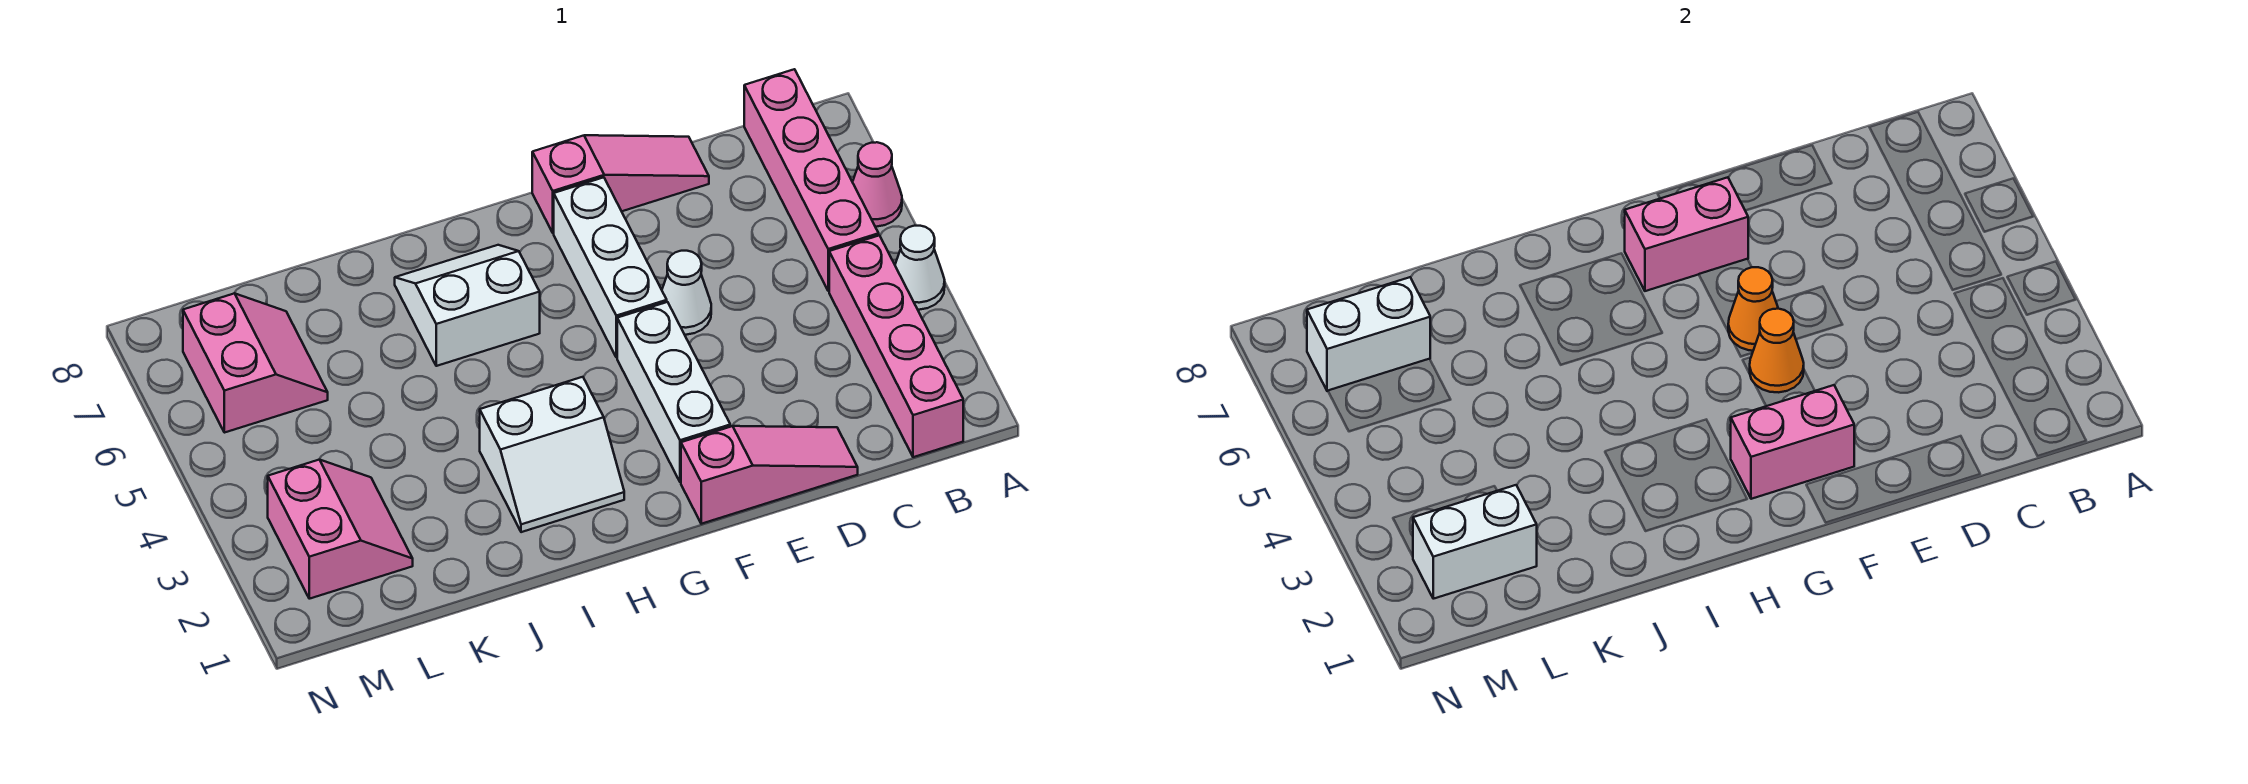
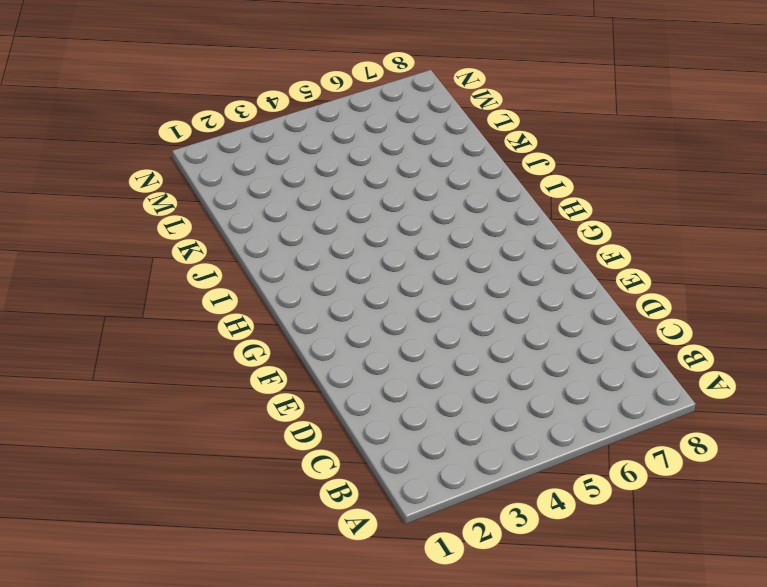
none -> white cone A4 level 1
none -> pink cone A6 level 1
none -> pink brick B1:B4 level 1

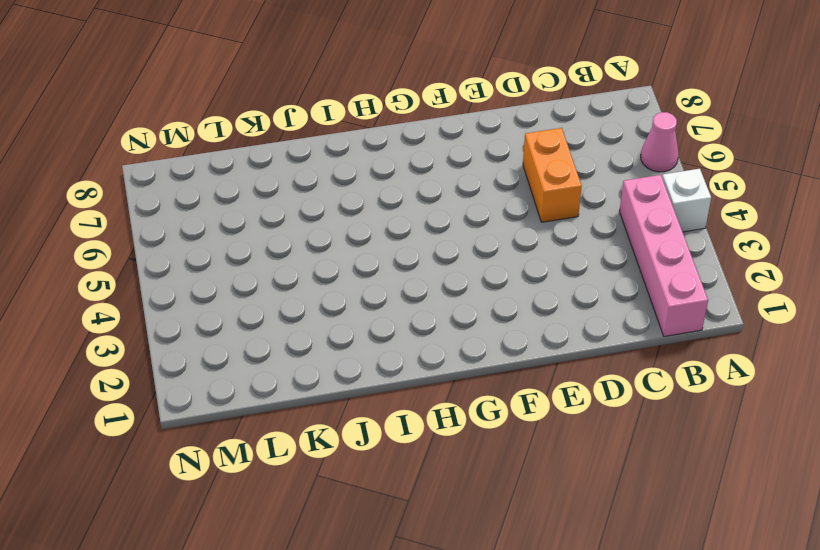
white brick A4 level 1 -> white cone A4 level 1
orange brick D5:D6 level 1 -> none
none -> pink brick B5:B8 level 1
none -> pink slope D1:F1 level 1 top F
none -> pink slope D8:F8 level 1 top F

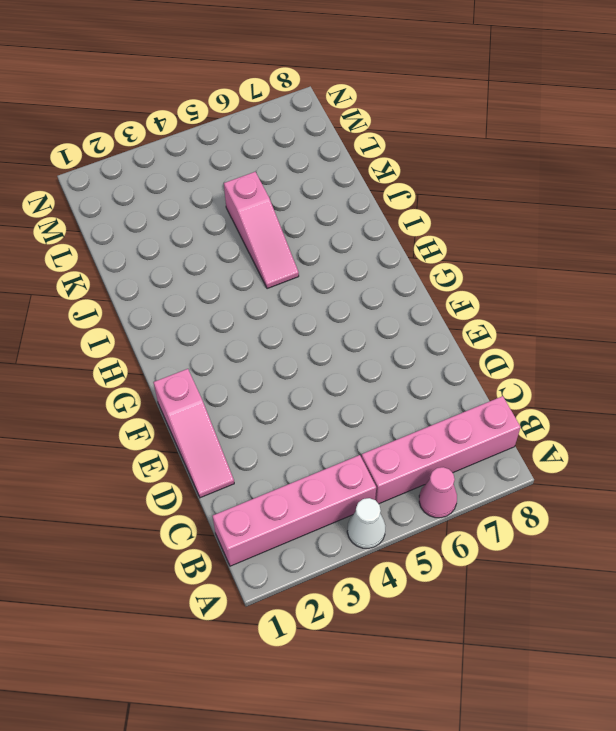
pink slope I5:K5 level 1 top K -> pink slope D8:F8 level 1 top F
none -> white cone E5 level 1
none -> white brick F2:F4 level 1
none -> white brick F5:F7 level 1

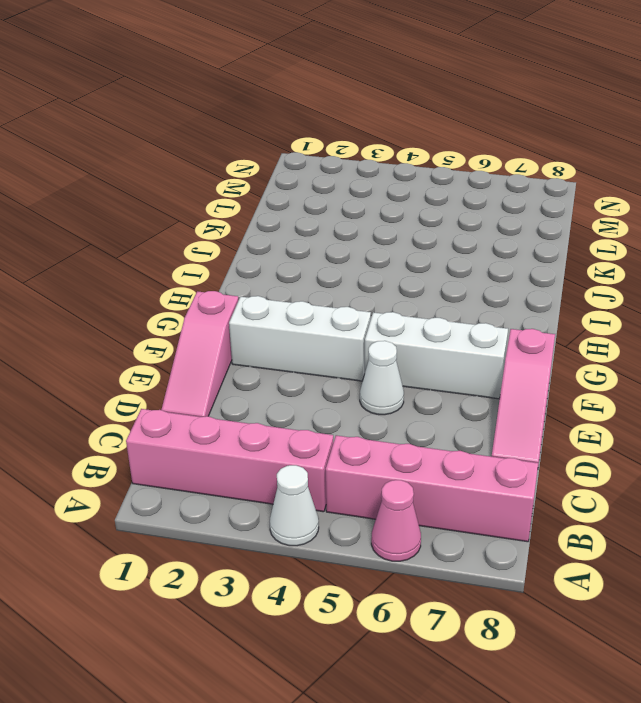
none -> white slope H2:I3 level 1 top 3
none -> white slope H6:I7 level 1 top 6
none -> pink slope L2:M3 level 1 top M

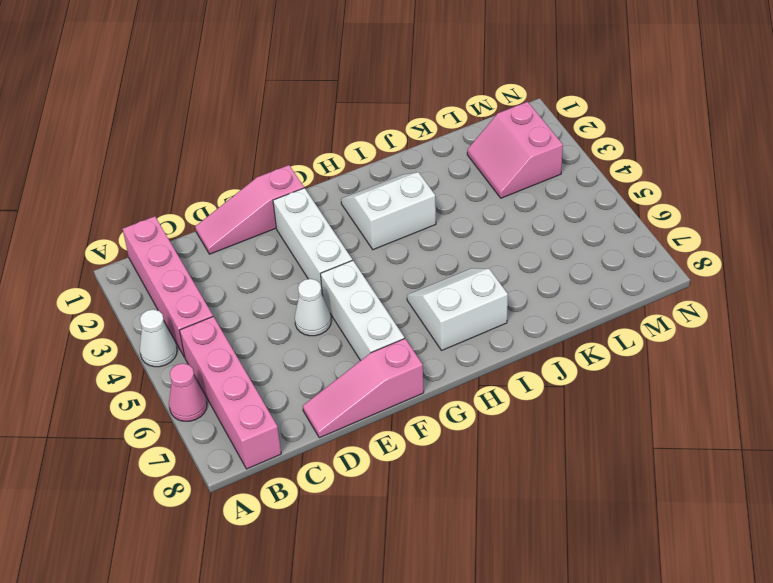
white slope H6:I7 level 1 top 7 -> white slope H6:I7 level 1 top 6
none -> pink slope L6:M7 level 1 top M
none -> pink brick F2:G2 level 2
none -> orange cone F4 level 2

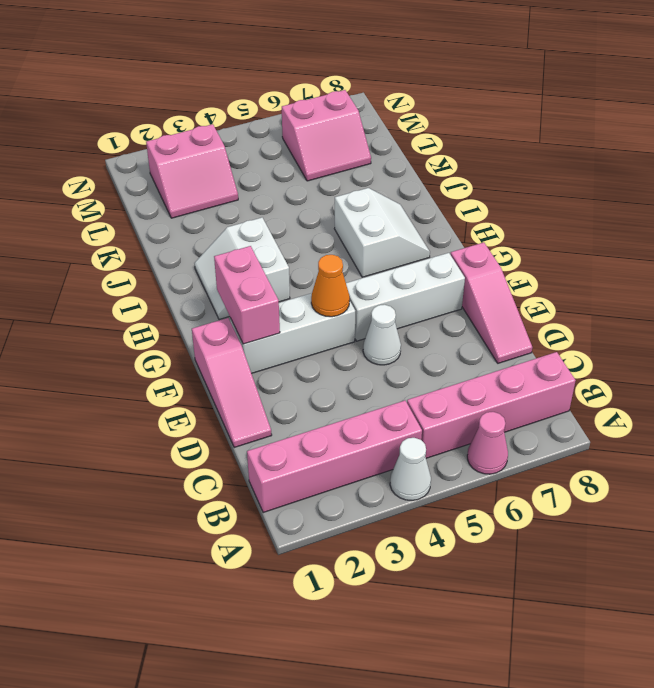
none -> orange cone F5 level 2
none -> pink brick F7:G7 level 2
none -> white brick L2:M2 level 2

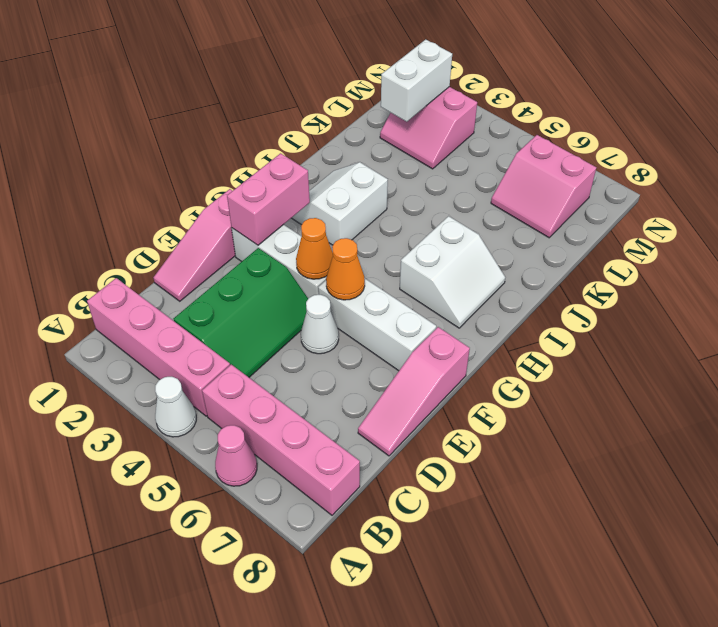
green slope C3:E4 level 1 top 3 -> none
none -> pink brick F7:G7 level 2
none -> white brick L7:M7 level 2

